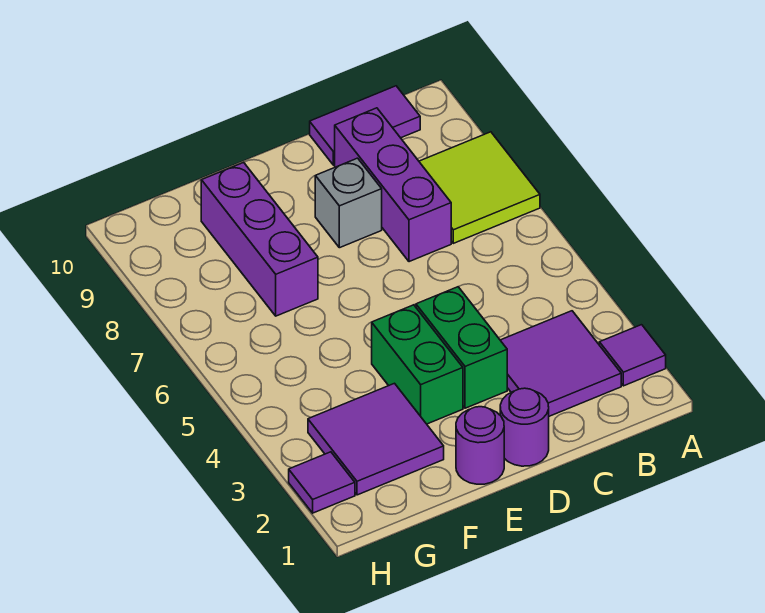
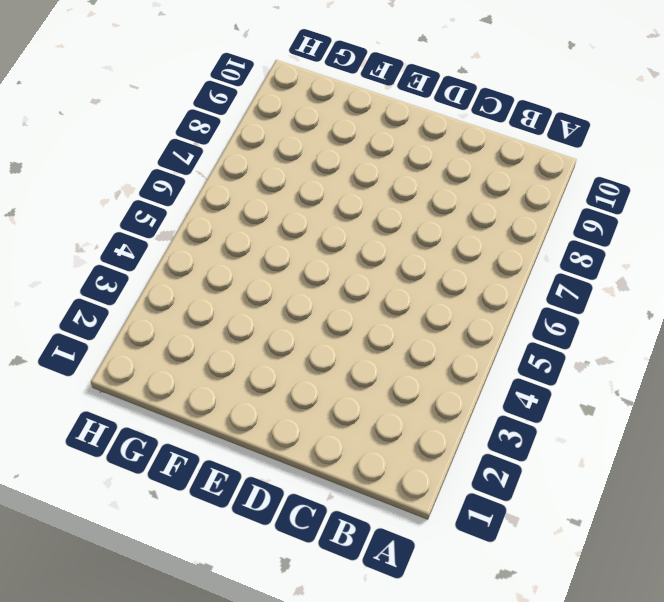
none -> purple tile A2 level 1
none -> lime tile A7:B8 level 1
none -> purple tile B2:C3 level 1

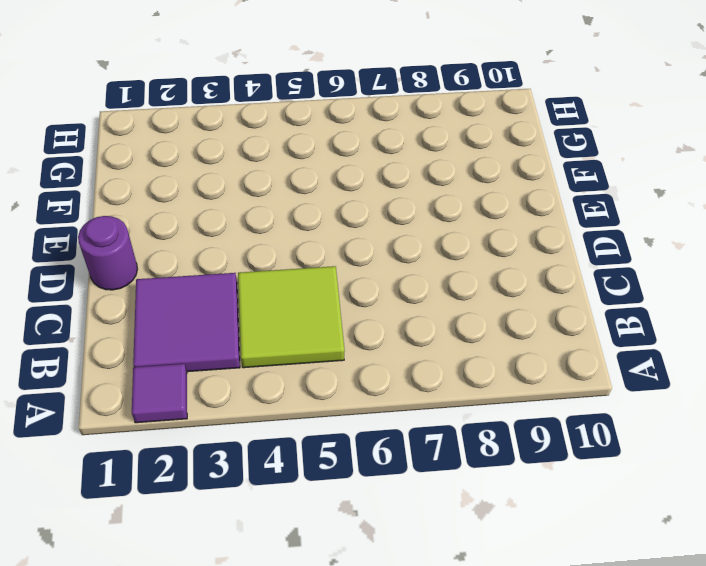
lime tile B4:C5 level 1 -> lime tile A7:B8 level 1
none -> purple tile B10:C10 level 1
none -> purple brick C7:C9 level 1
none -> green brick D3:D4 level 1

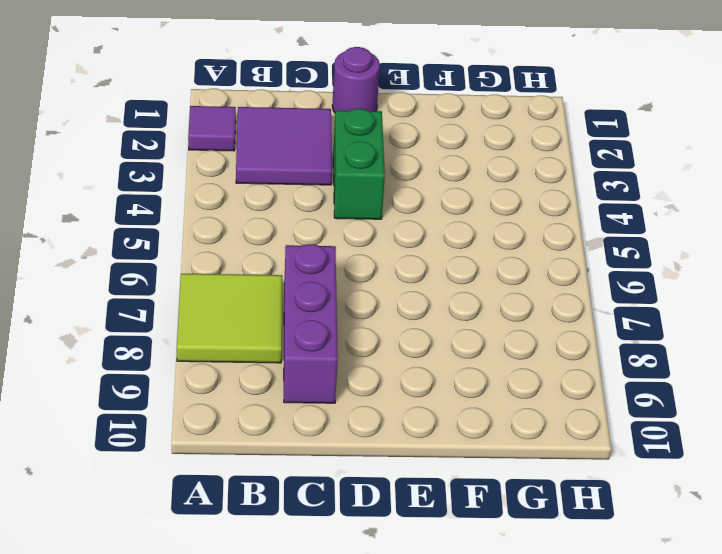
none -> purple tile B10:C10 level 1
none -> grey brick D8 level 1
none -> purple round brick E1 level 1

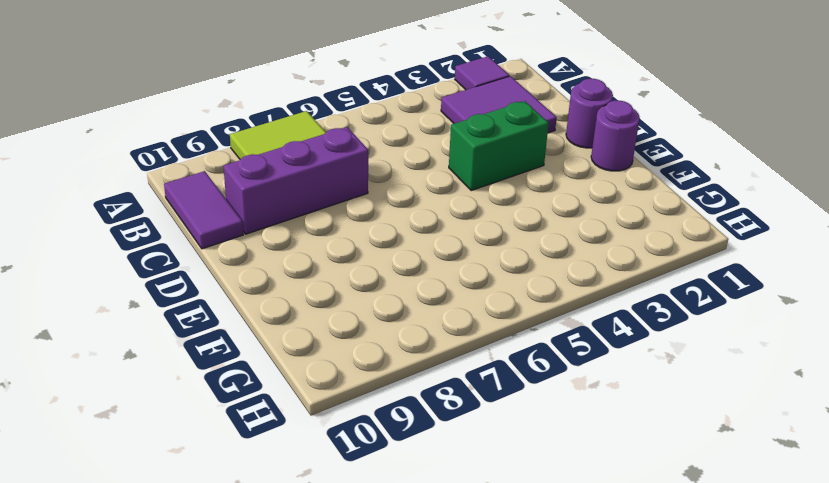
none -> grey brick D8 level 1
none -> green brick E3:E4 level 1
none -> purple tile F2:G3 level 1

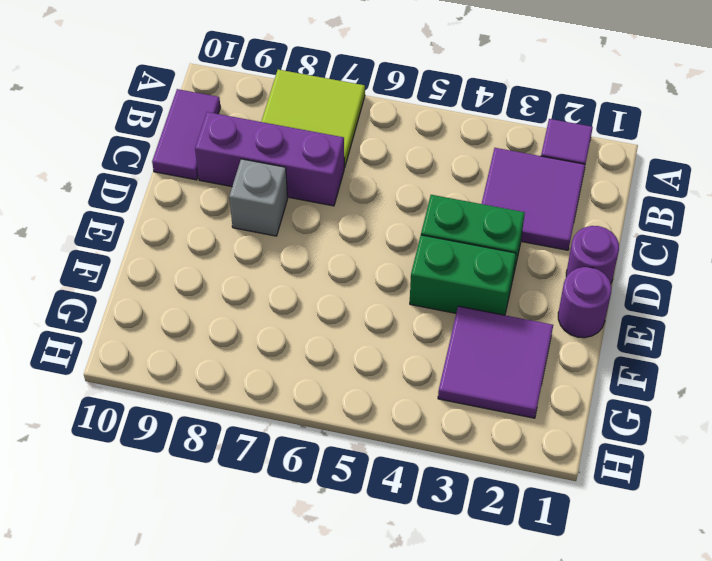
none -> purple brick F7:F9 level 1
none -> purple tile H2 level 1

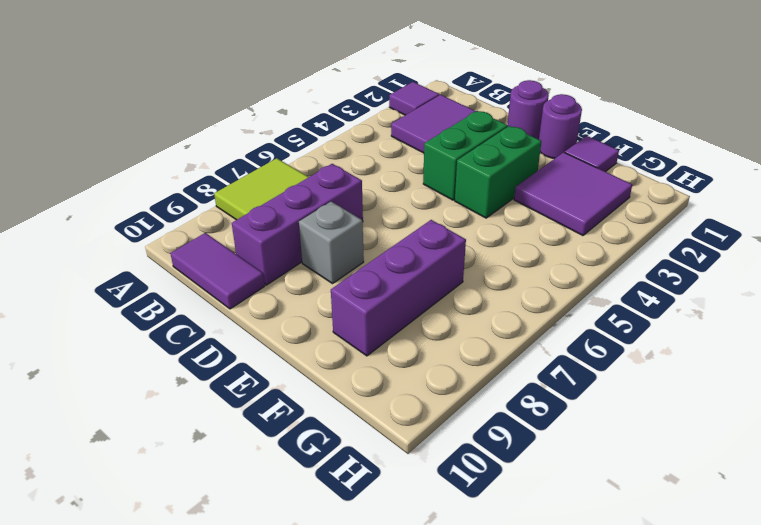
purple tile F1 level 1 -> purple tile H2 level 1

